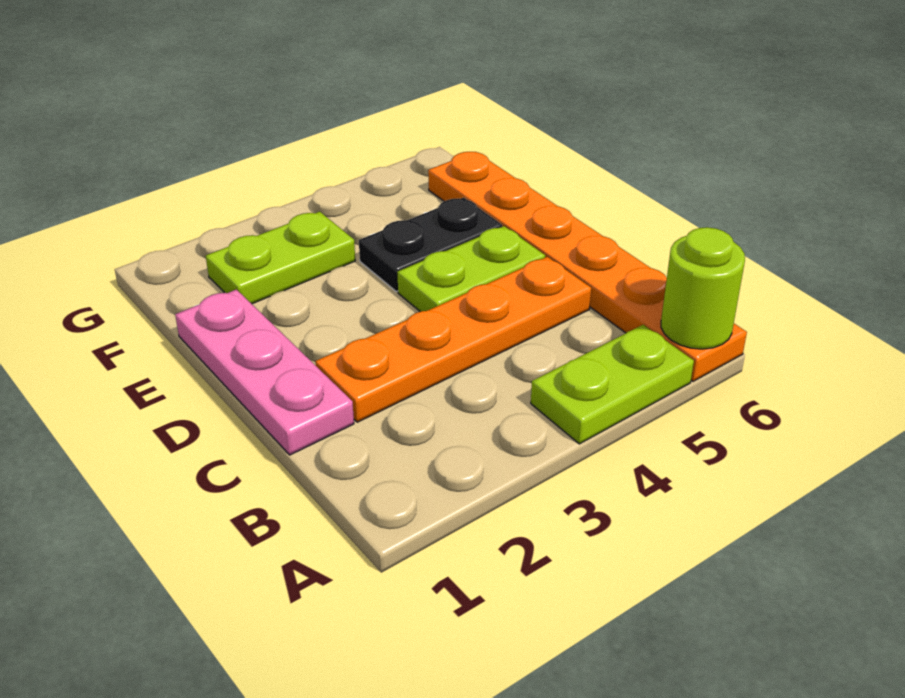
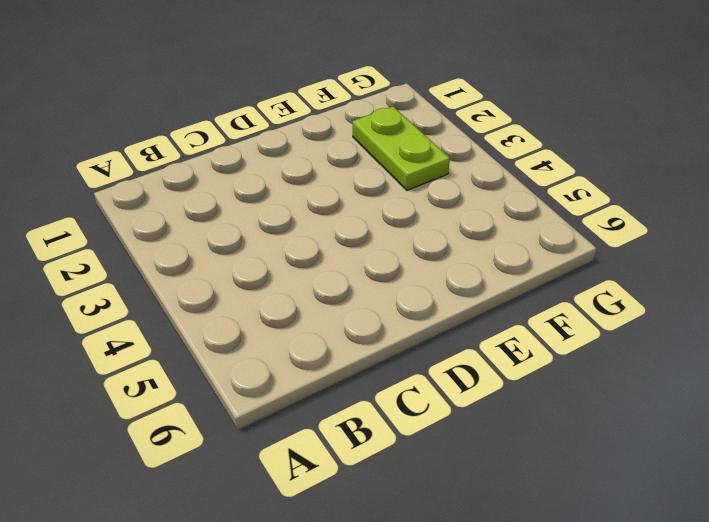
none -> lime plate A4:A5 level 1
none -> orange plate A6:F6 level 1

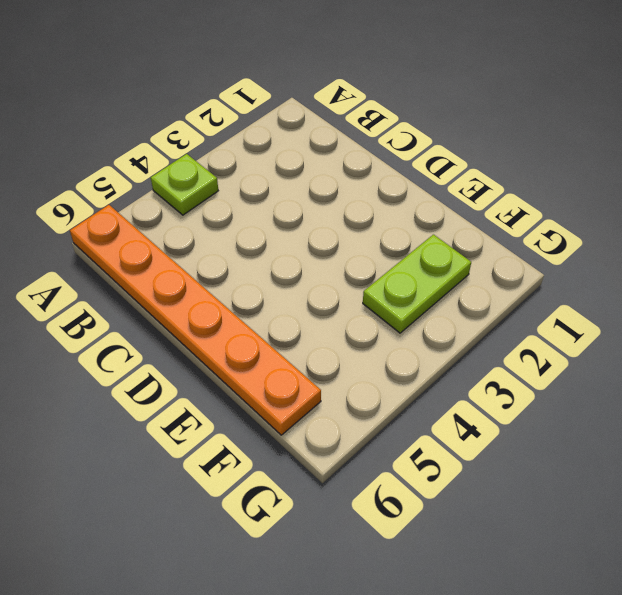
lime plate A4 level 1 -> lime plate A4:A5 level 1
none -> pink plate C1:E1 level 1
none -> orange plate C2:C5 level 1

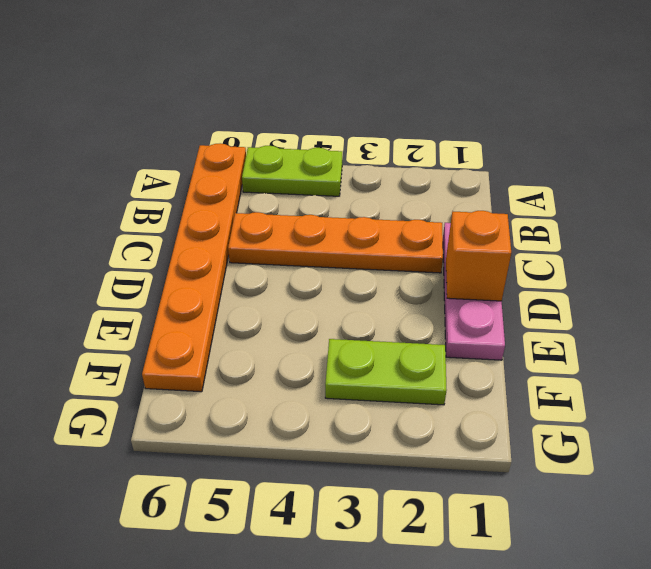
orange brick D1 level 2 -> none
none -> lime plate D4:D5 level 1
none -> black plate E4:E5 level 1

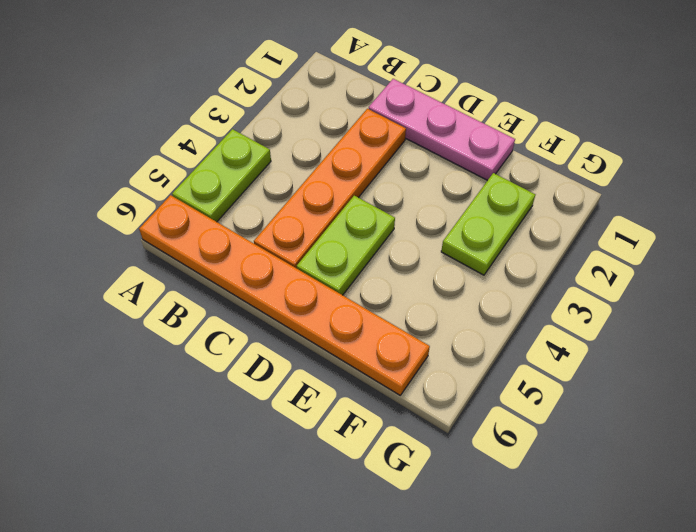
none -> black plate E4:E5 level 1
none -> lime round brick A6 level 2

